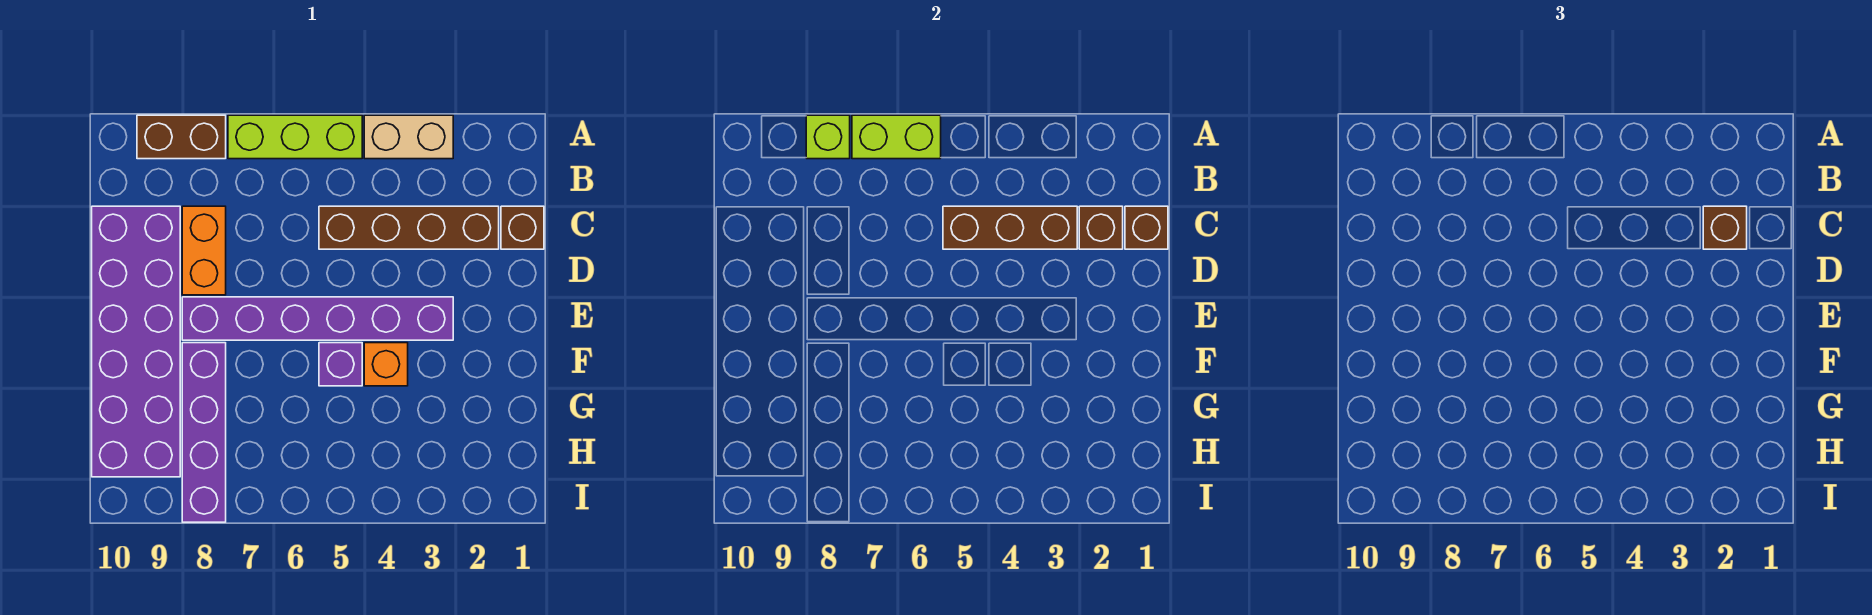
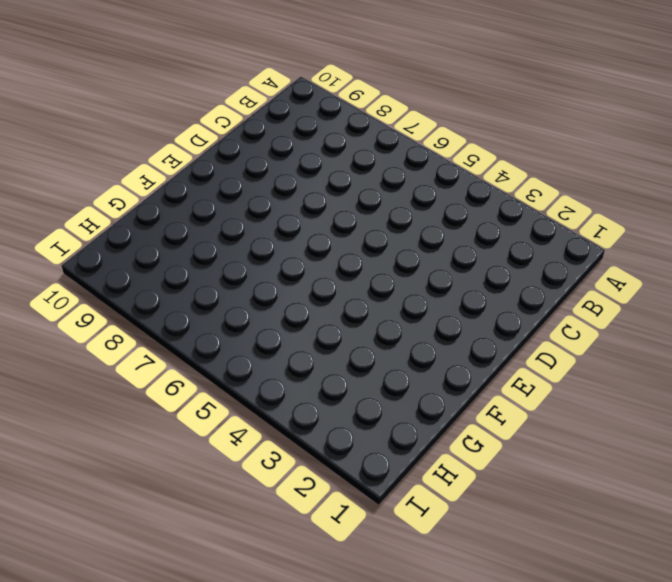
none -> tan brick A3:A4 level 1
none -> lime brick A5:A7 level 1
none -> brown brick A8:A9 level 1

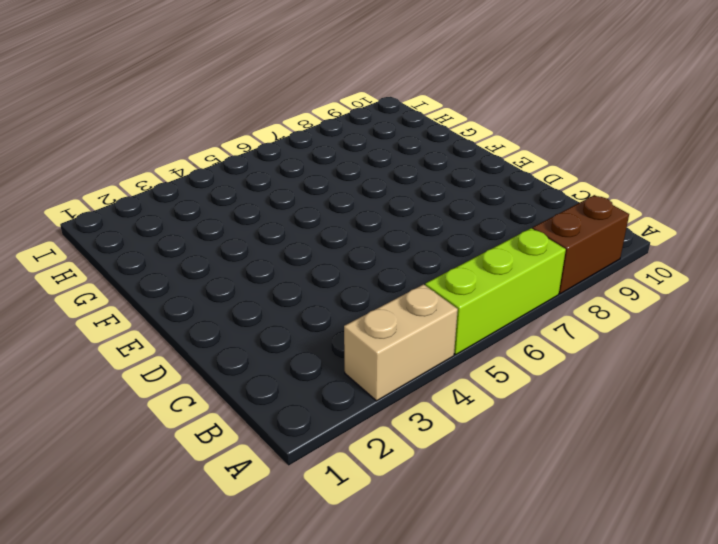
none -> brown brick C1 level 1
none -> brown brick C2:C5 level 1
none -> orange brick C8:D8 level 1

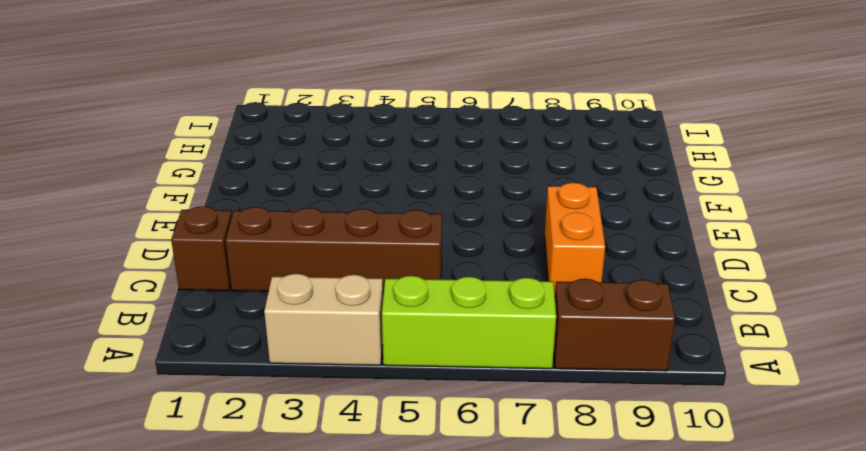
none -> purple brick C9:H10 level 1
none -> purple brick E3:E8 level 1
none -> orange brick F4 level 1

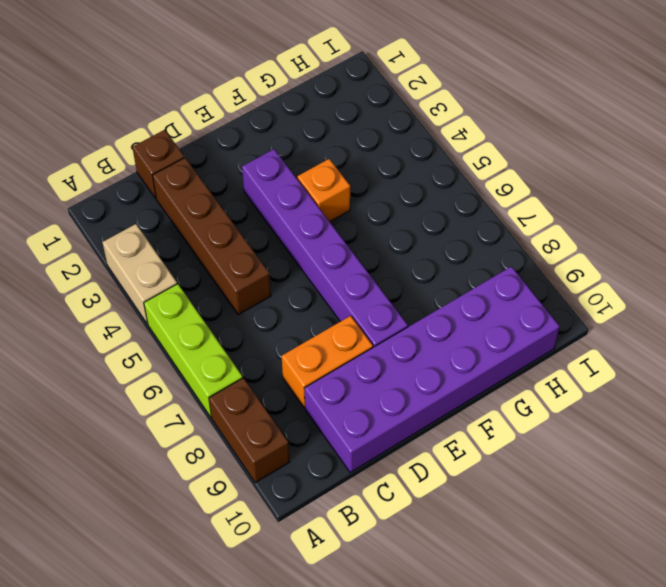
none -> purple brick F5 level 1
none -> purple brick F8:I8 level 1
none -> lime brick A6:A7 level 2

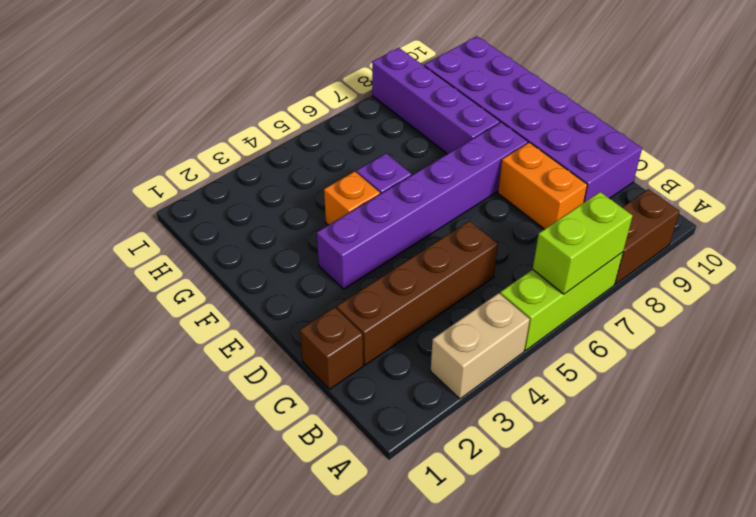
none -> lime brick A8 level 2
none -> brown brick C1 level 2
none -> brown brick C2 level 2

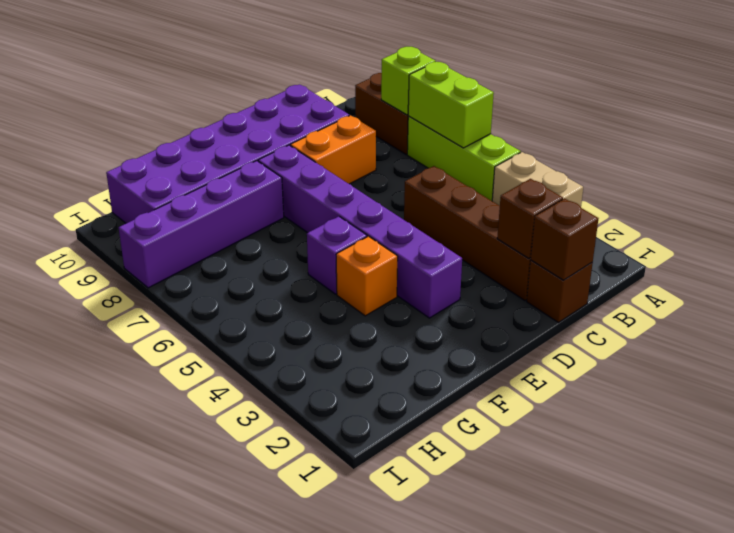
none -> brown brick C3:C5 level 2
none -> brown brick C2 level 3

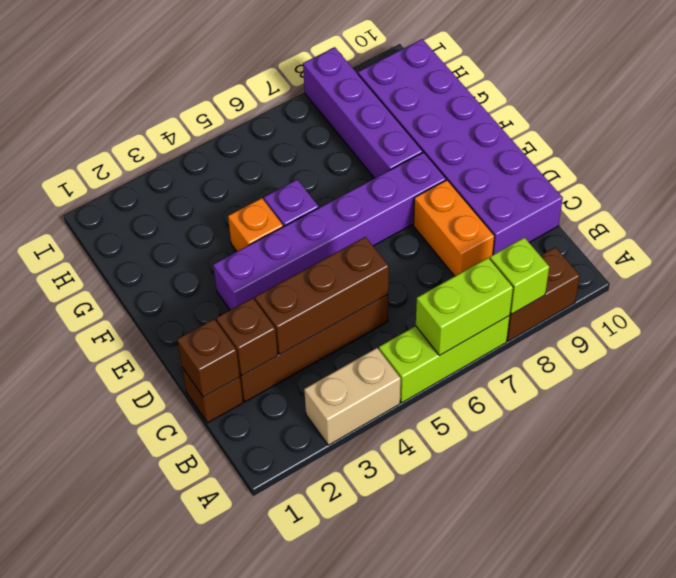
none -> brown brick C2 level 3

